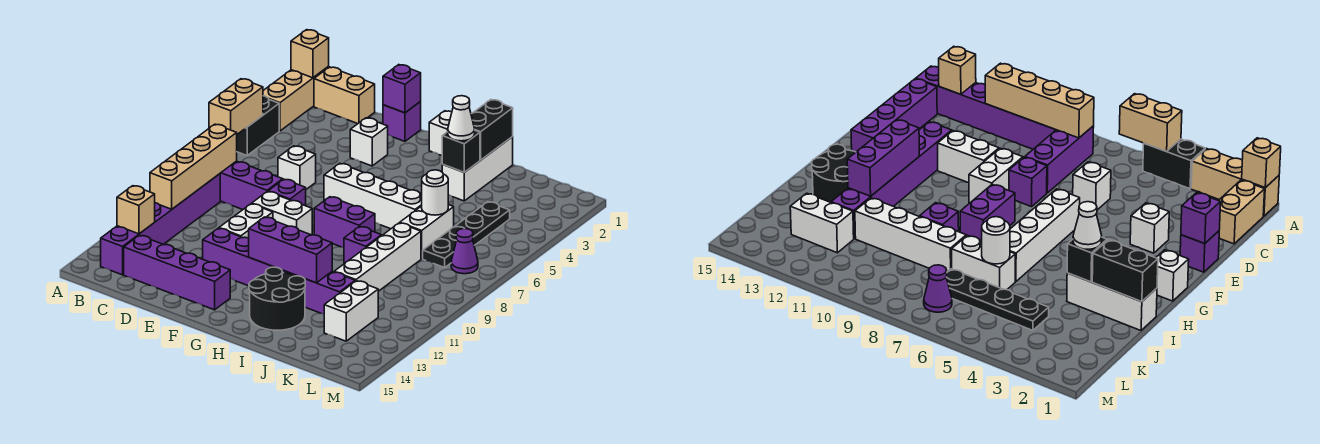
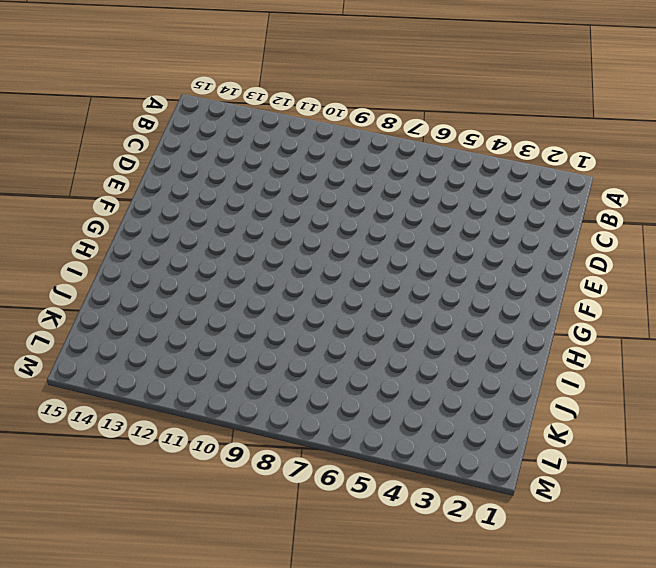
none -> tan brick A1:A3 level 1
none -> black brick A4:A5 level 1
none -> tan brick B1:C1 level 1
none -> purple brick B8:D8 level 1

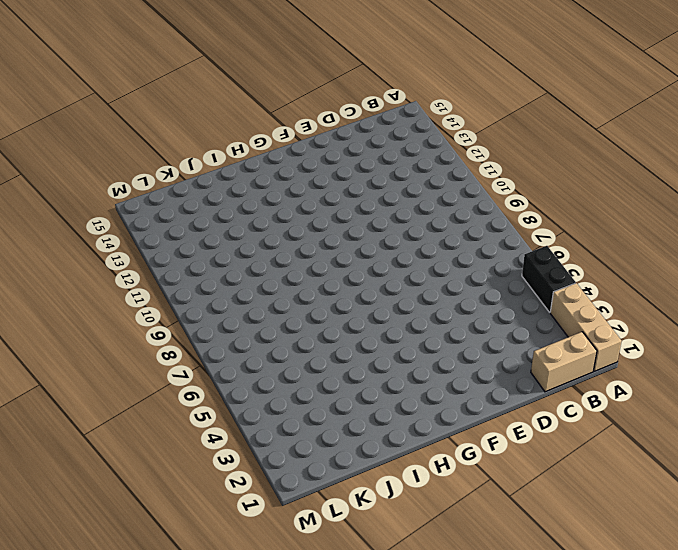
none -> purple brick B8:D8 level 1
none -> purple brick B9:B14 level 1
none -> purple brick C14:F14 level 1
none -> white brick D6 level 1

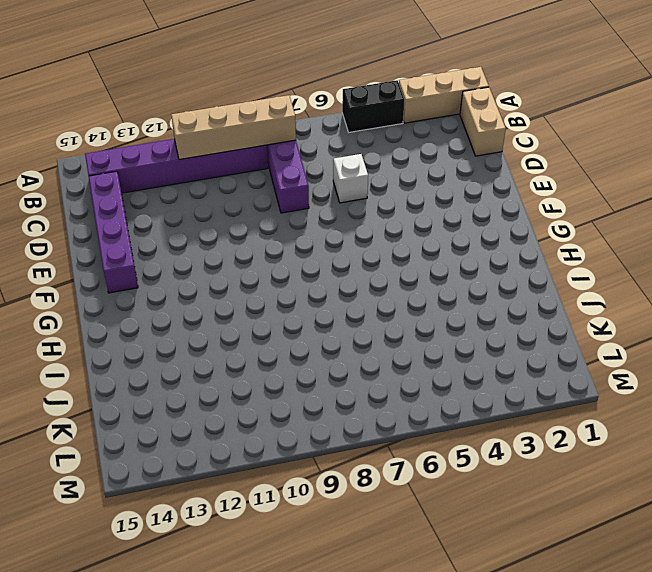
none -> purple brick E1 level 1
none -> white brick E3 level 1
none -> purple brick E8 level 1
none -> white brick E9:F9 level 1

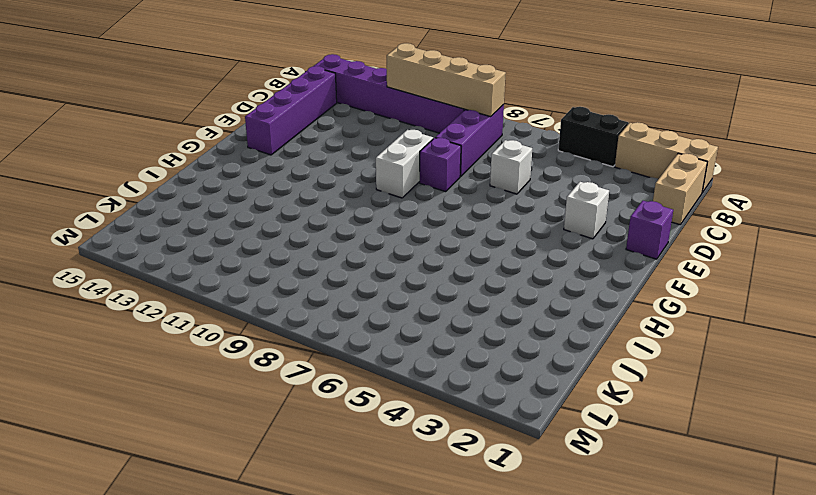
none -> white brick E10:E11 level 1
none -> purple brick E12:J12 level 1
none -> white brick F6:I6 level 1
none -> white brick G1 level 1

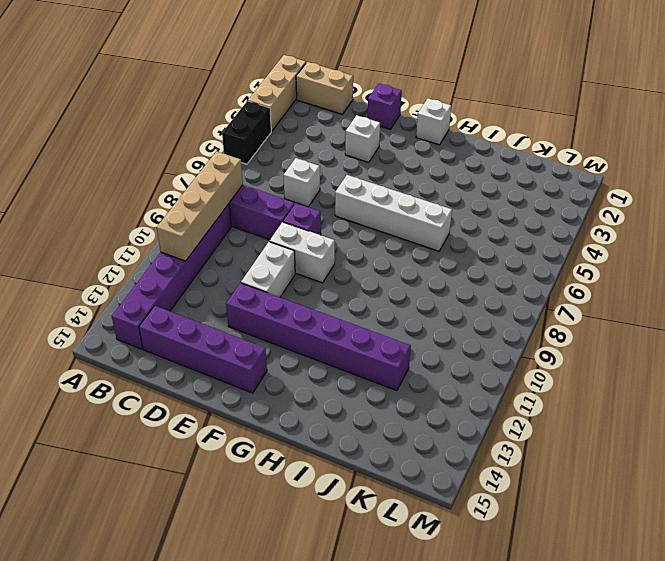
none -> purple brick G8:H8 level 1
none -> black round brick H13:I14 level 1
none -> white brick I1:I3 level 1
none -> purple brick I9 level 1

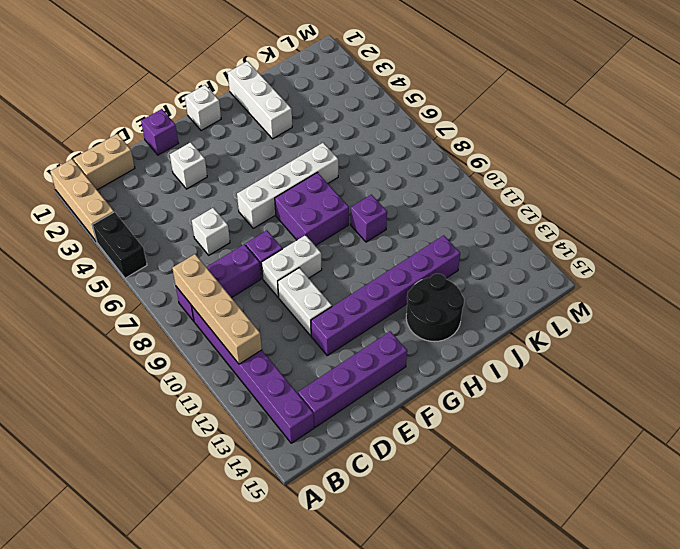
purple brick G7:H8 level 1 -> purple brick G8:H8 level 1
none -> white brick J6:J7 level 1
none -> white brick J8:J11 level 1
none -> black plate K4:K7 level 1
none -> white brick K12:K13 level 1

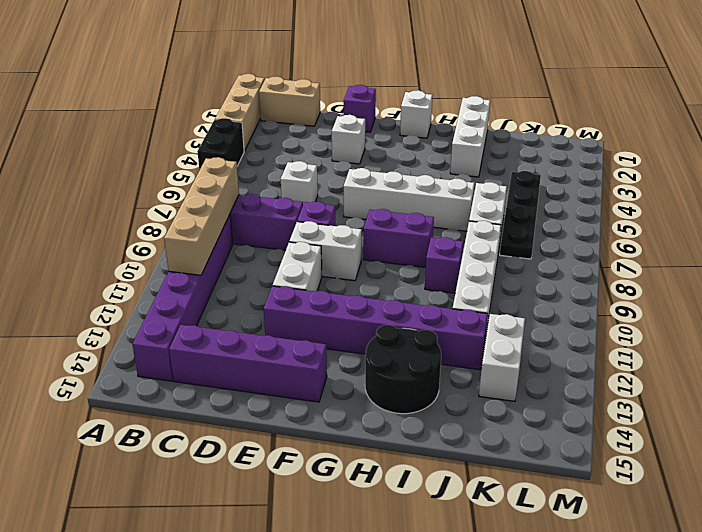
none -> purple cone L7 level 1
none -> tan brick A1 level 2
none -> tan brick A5:A6 level 2
none -> tan brick B13 level 2

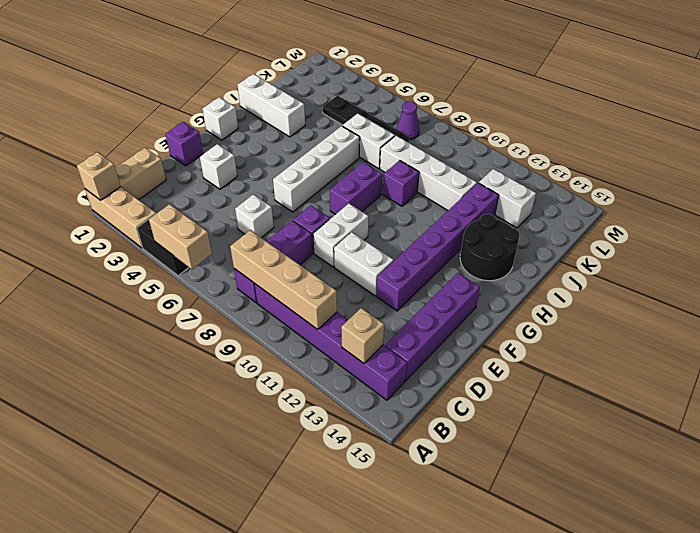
none -> purple brick E1 level 2
none -> purple brick G12:I12 level 2
none -> black brick I1:I2 level 2
none -> black brick I3 level 2

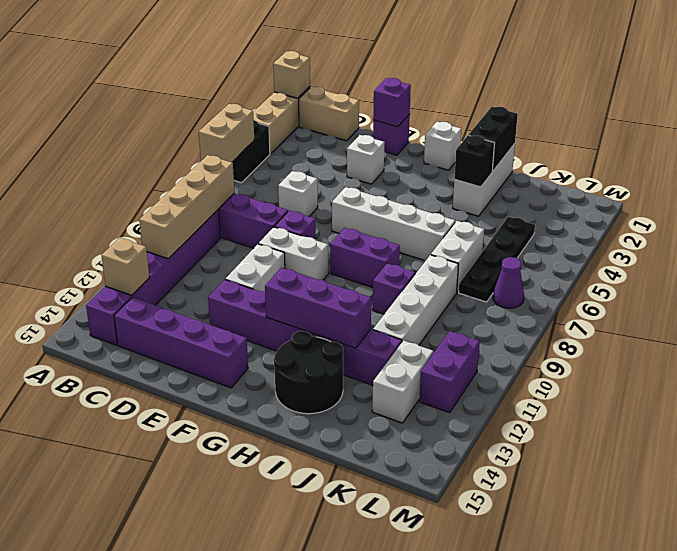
purple brick L11:L12 level 1 -> none
none -> white round brick J6 level 2
none -> white cone I3 level 3

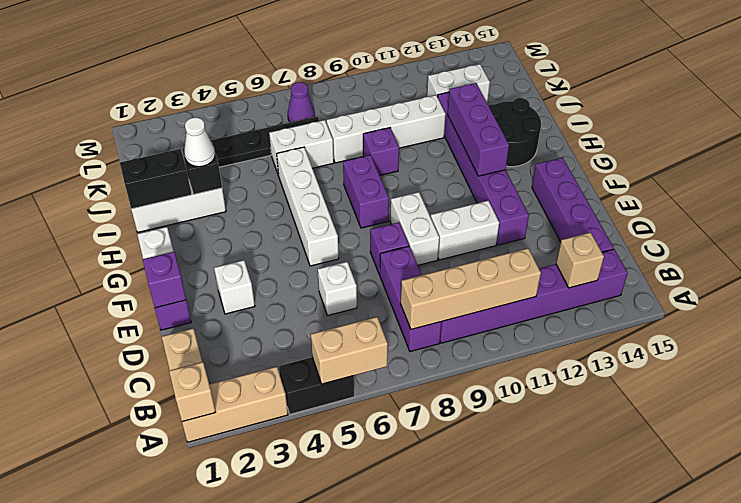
none -> white round brick J6 level 2

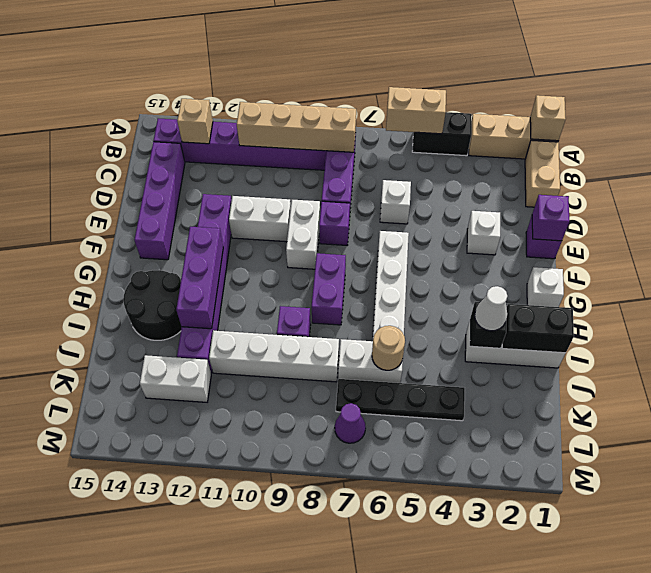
tan round brick J6 level 2 -> white round brick J6 level 2

